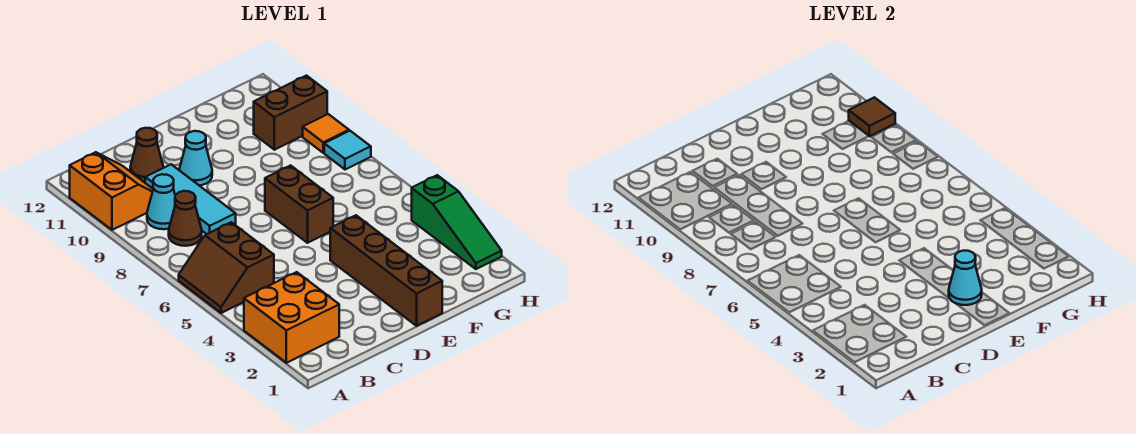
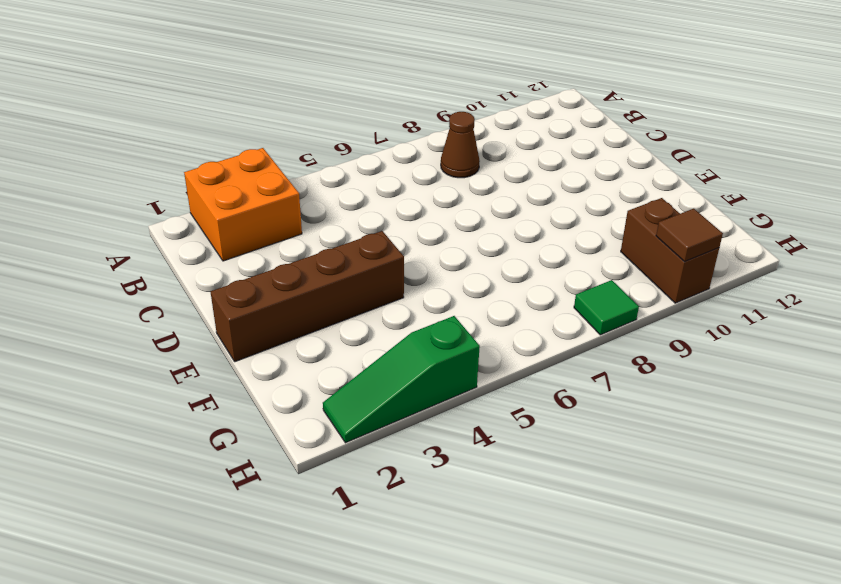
green tile H8 level 1 -> cyan tile H8 level 1
none -> brown slope A5:B6 level 1 top B
none -> orange slope A10:B11 level 1 top A
none -> cyan cone B9 level 1

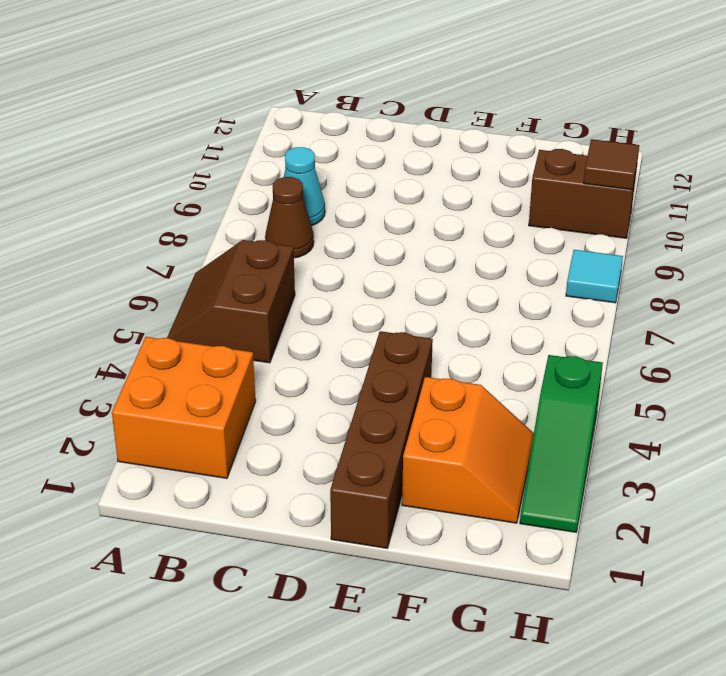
orange slope F2:G3 level 1 top F -> orange slope A10:B11 level 1 top A
none -> cyan tile C8:C10 level 1
none -> brown cone C11 level 1
none -> cyan cone D10 level 1

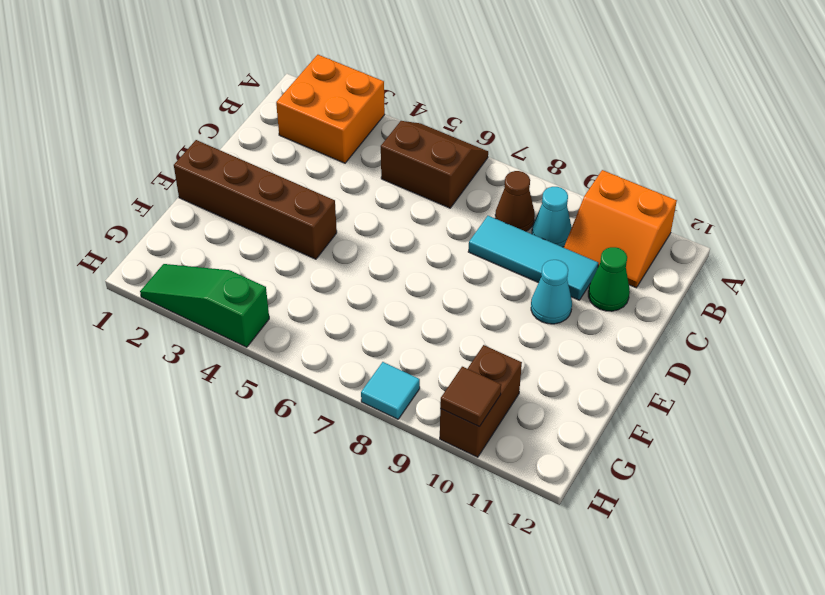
green cone C11 level 1 -> brown cone C11 level 1
none -> brown brick E6:E7 level 1
none -> orange tile H9 level 1
none -> cyan cone E2 level 2

